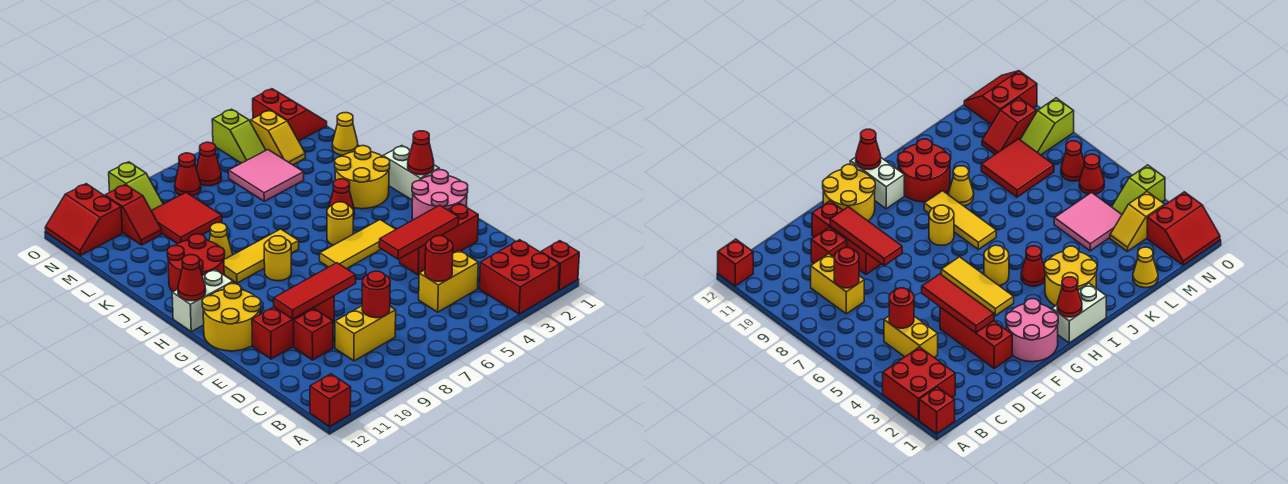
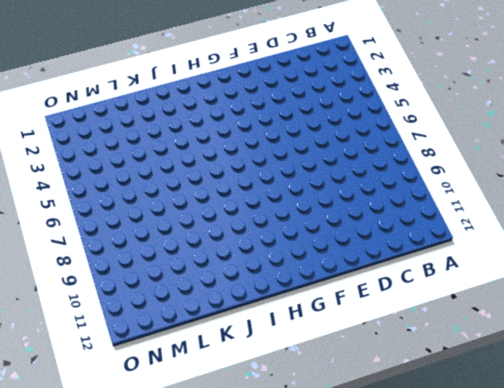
none -> red brick A1 level 1
none -> red brick A2:B3 level 1
none -> red brick A12 level 1
none -> yellow brick C4:C5 level 1

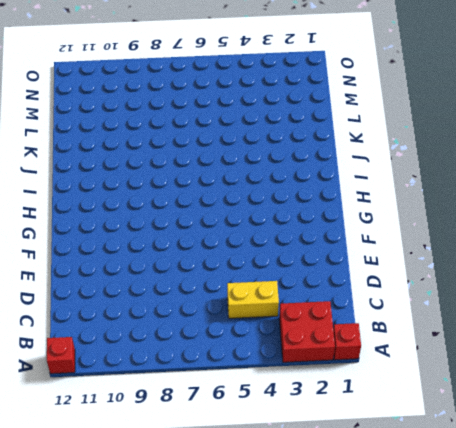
none -> yellow brick C8:C9 level 1
none -> red brick D10 level 1
none -> red brick E2:E4 level 1
none -> red brick E9:E11 level 1

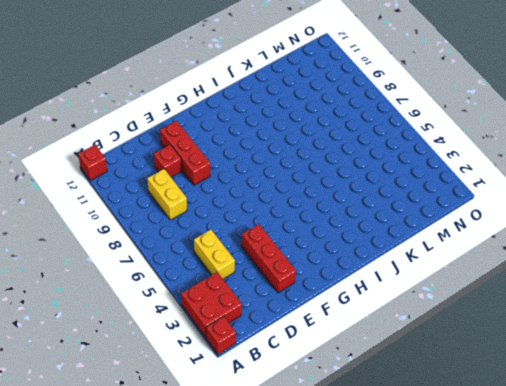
none -> pink round brick F1:G2 level 1
none -> yellow round brick F11:G12 level 1
none -> yellow tile G4:G6 level 1
none -> white brick H1:I1 level 1

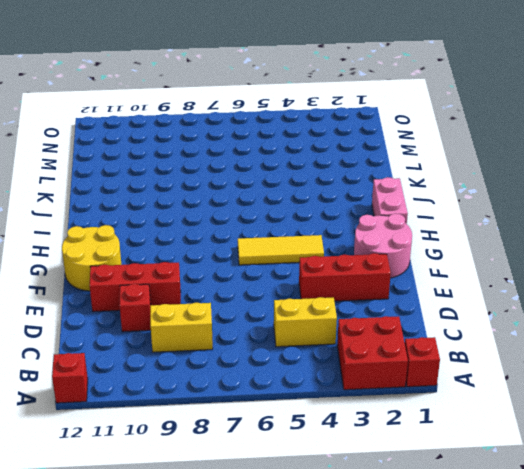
pink brick H1:I1 level 1 -> white brick H1:I1 level 1
none -> yellow round brick H5 level 1
none -> yellow round brick H8 level 1
none -> white brick H11:H12 level 1
none -> yellow round brick I2:J3 level 1

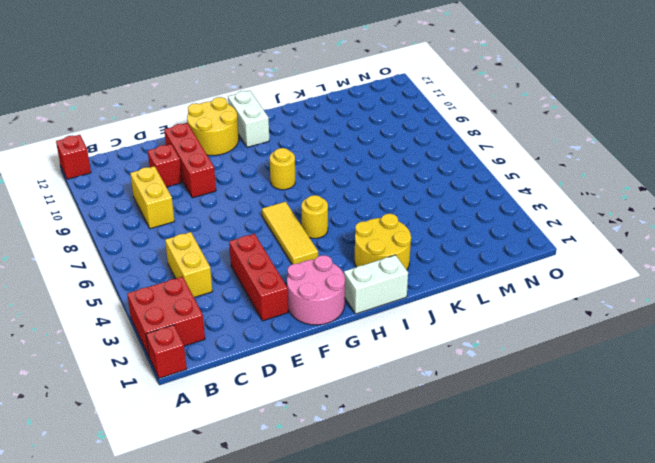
none -> red cone I4 level 1
none -> yellow tile I7:I9 level 1
none -> red round brick I10:J11 level 1
none -> yellow cone J9 level 1

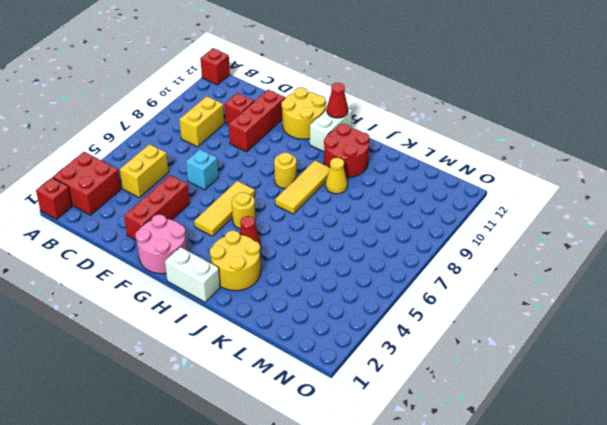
cyan brick E6 level 1 -> none
none -> yellow cone L1 level 1
none -> pink tile L4:M5 level 1
none -> red tile L8:M9 level 1
none -> yellow slope M3:N3 level 1 top N

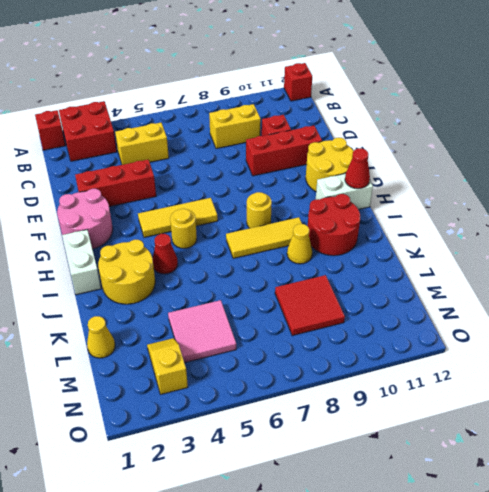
none -> red slope M10:N10 level 1 top N
none -> red slope N1:O2 level 1 top 2
none -> lime slope N4:O4 level 1 top O
none -> red cone N6 level 1

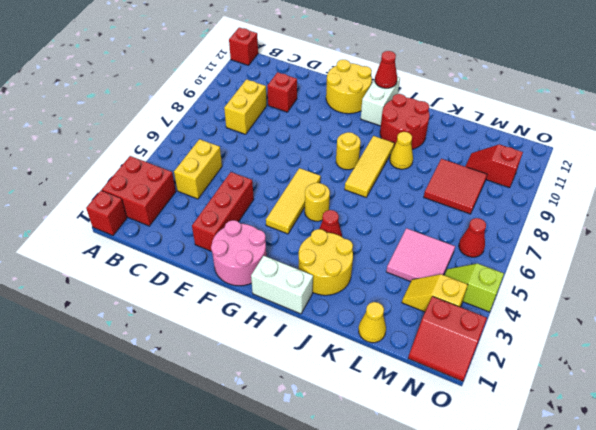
none -> red brick E9:E11 level 1
none -> red cone N7 level 1
none -> lime slope N9:O9 level 1 top O
none -> red slope N11:O12 level 1 top 11

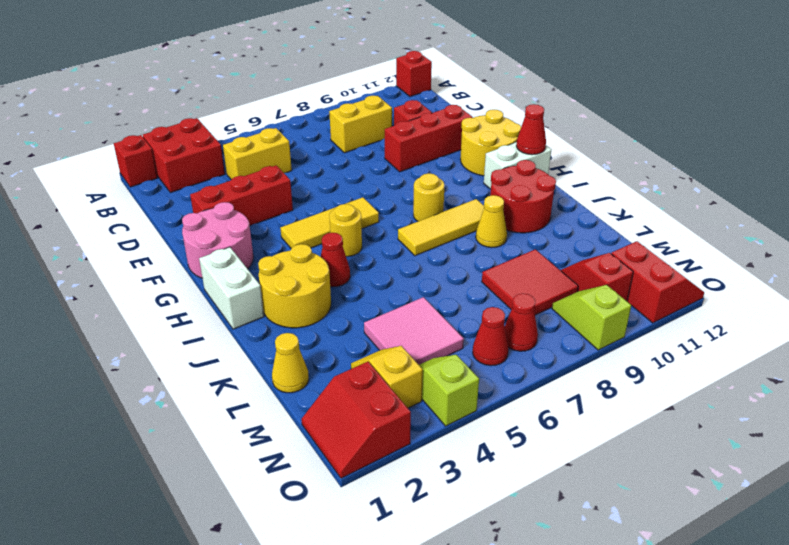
none -> red round brick C5 level 2
none -> red round brick C8 level 2
none -> red tile E3:E5 level 2
none -> red tile E8:E10 level 2

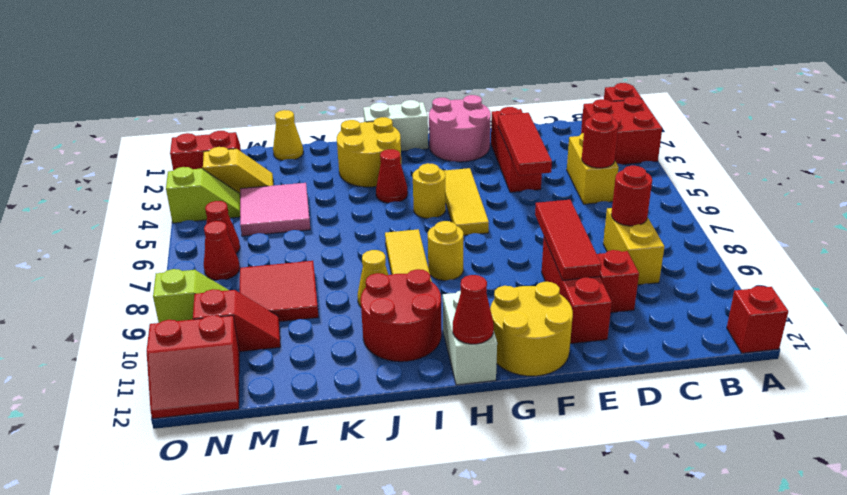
none -> red cone H1 level 2

